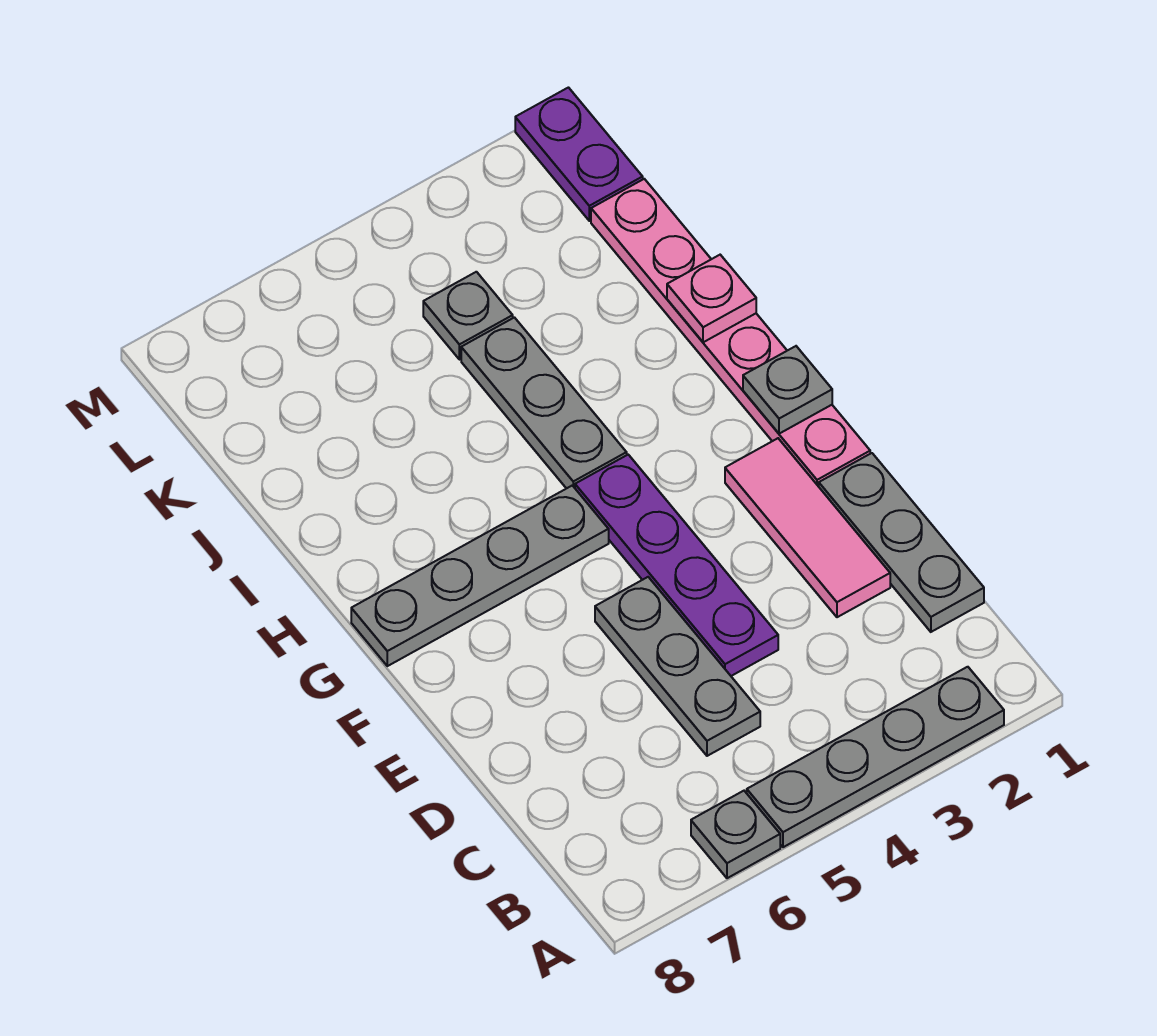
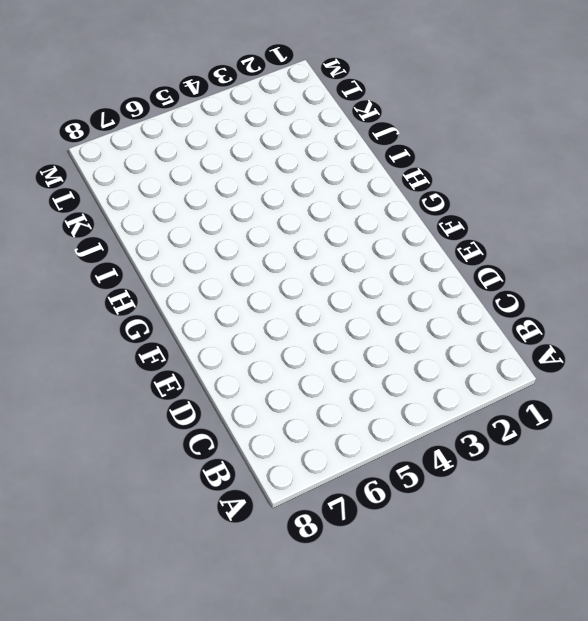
none -> grey plate A2:A5 level 1
none -> grey plate A6 level 1
none -> grey plate C1:E1 level 1

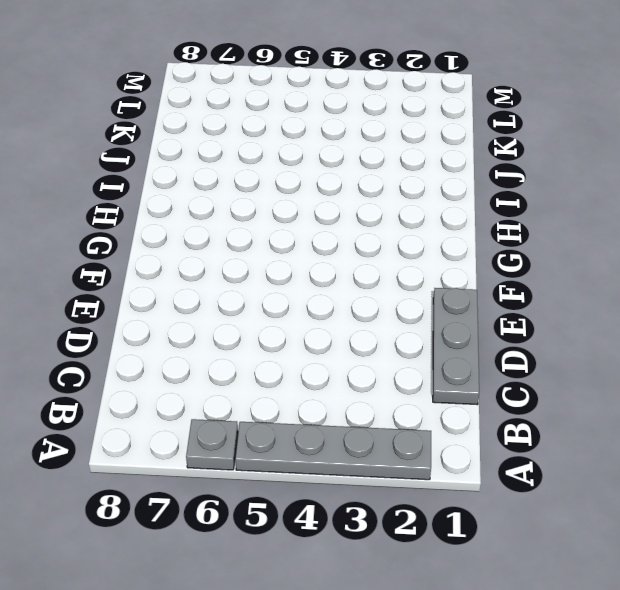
none -> grey plate C5:E5 level 1
none -> pink tile D2:F2 level 1
none -> purple plate D4:G4 level 1

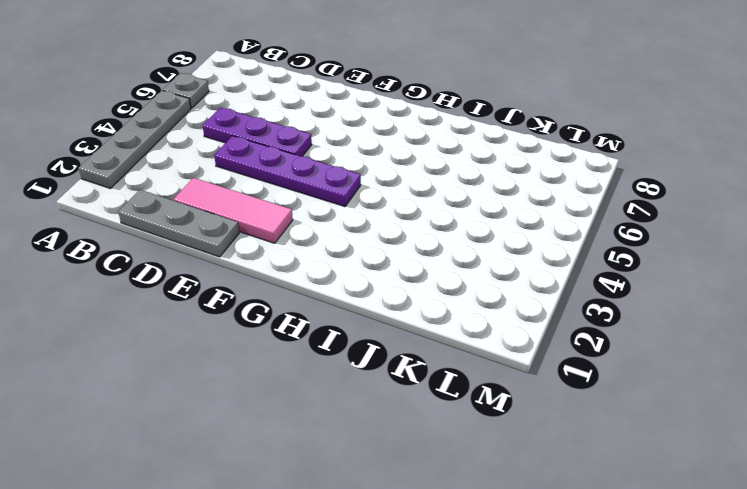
purple plate C5:E5 level 1 -> grey plate C5:E5 level 1
none -> pink plate F1:K1 level 1
none -> grey plate G5:G8 level 1
none -> grey plate H4:J4 level 1

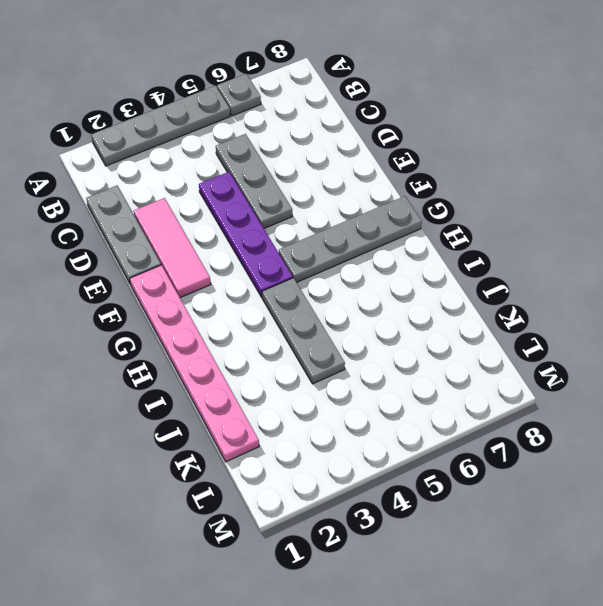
none -> grey plate K4 level 1
none -> purple plate L1:M1 level 1
none -> grey plate G1 level 2

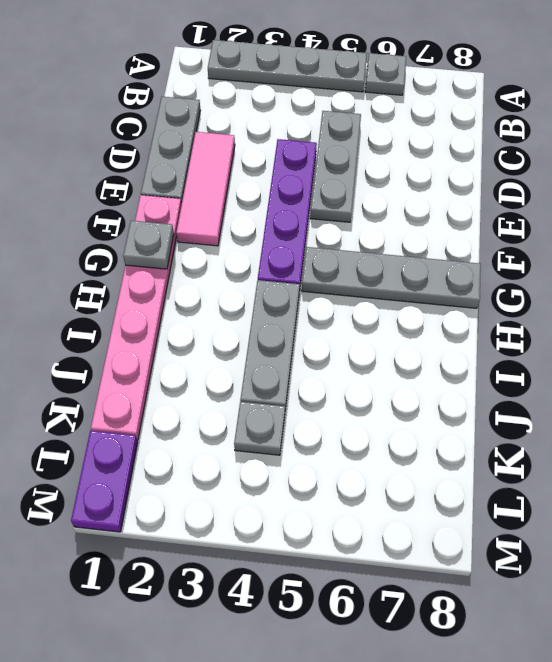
none -> pink plate I1 level 2

